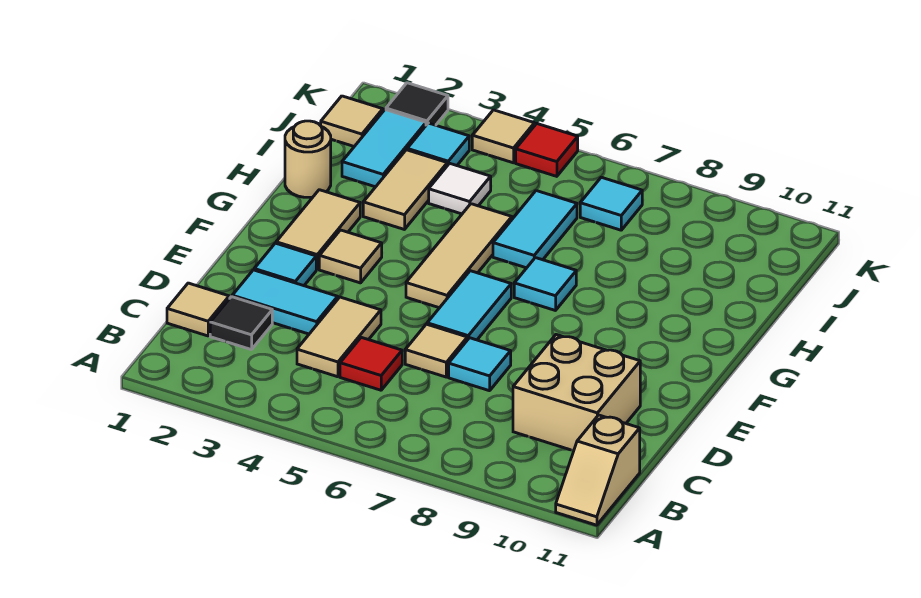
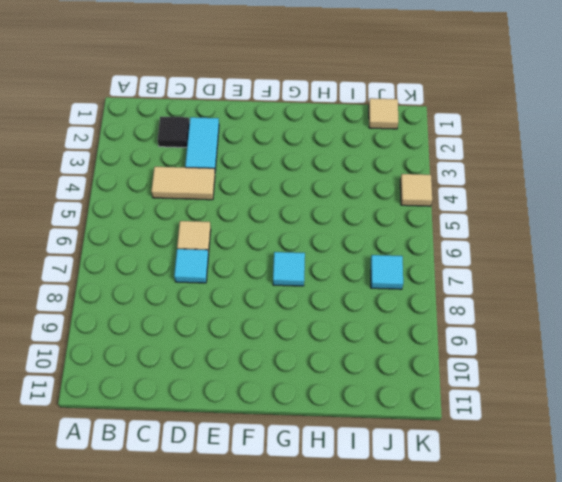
none -> tan slope A11:B11 level 1 top B
none -> tan tile C1 level 1
none -> red tile C5 level 1

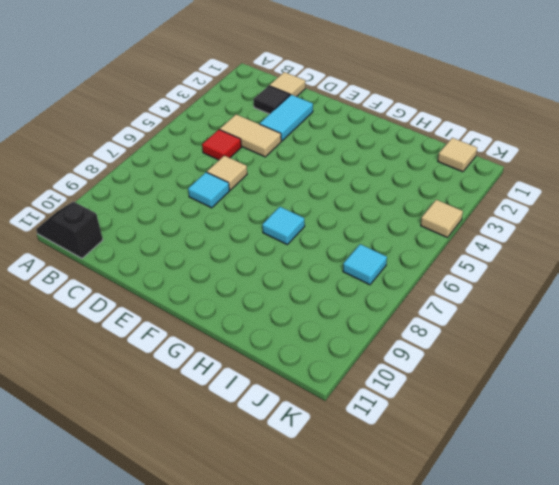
black slope A11:B11 level 1 top B -> tan slope A11:B11 level 1 top B
none -> tan brick C9:D10 level 1
none -> cyan tile E2 level 1
none -> cyan tile E6:F6 level 1

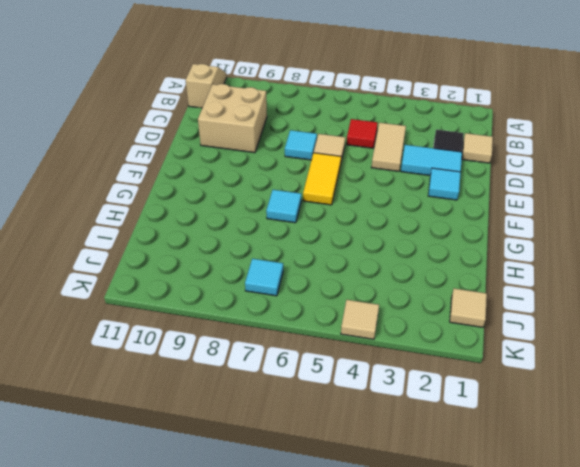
yellow tile E6:F6 level 1 -> cyan tile E6:F6 level 1
none -> tan tile F2:G2 level 1
none -> tan tile F3 level 1
none -> tan tile F5:H5 level 1

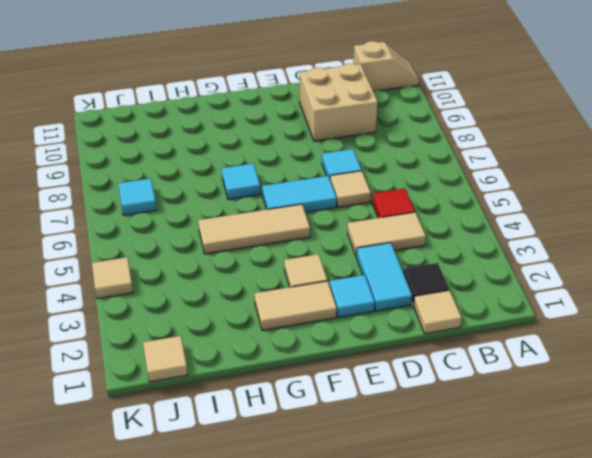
none -> tan round brick H1 level 1
none -> tan tile H3:I3 level 1
none -> cyan tile H6:I6 level 1

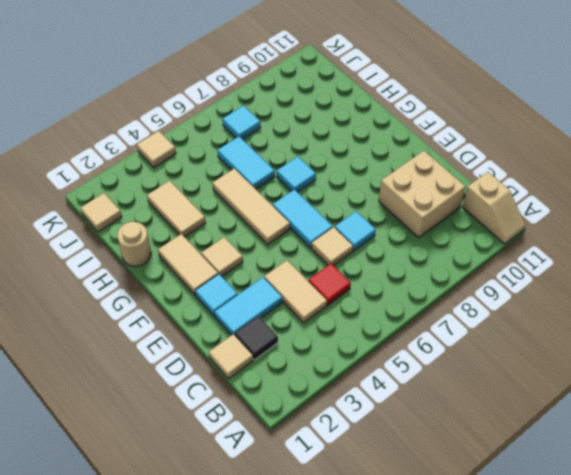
none -> cyan tile I2:J2 level 1
none -> white tile I4 level 1
none -> cyan tile J3 level 1

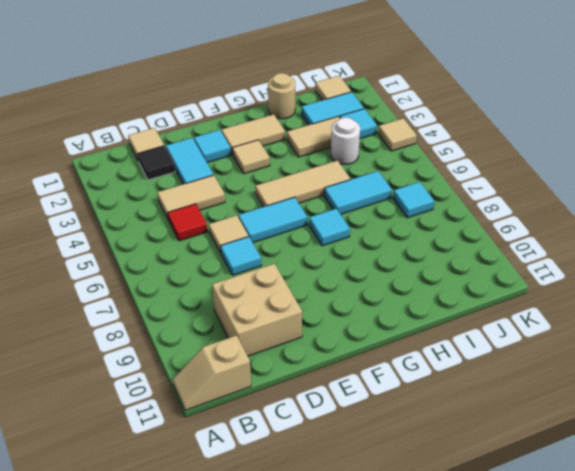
white round brick I4 level 1 -> white tile I4 level 1
none -> black tile K2 level 1
none -> red tile K5 level 1

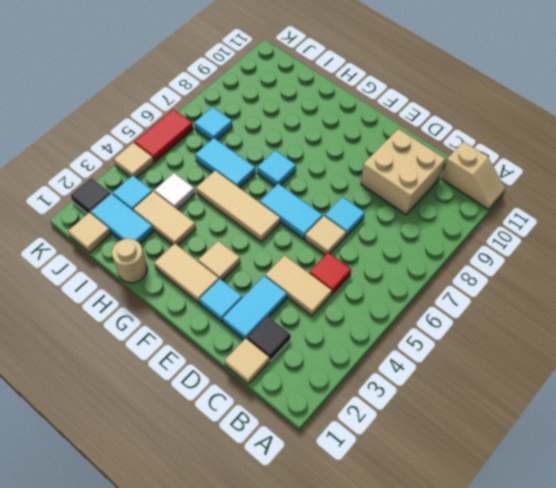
red tile K5:K6 level 1 -> red tile K5 level 1

